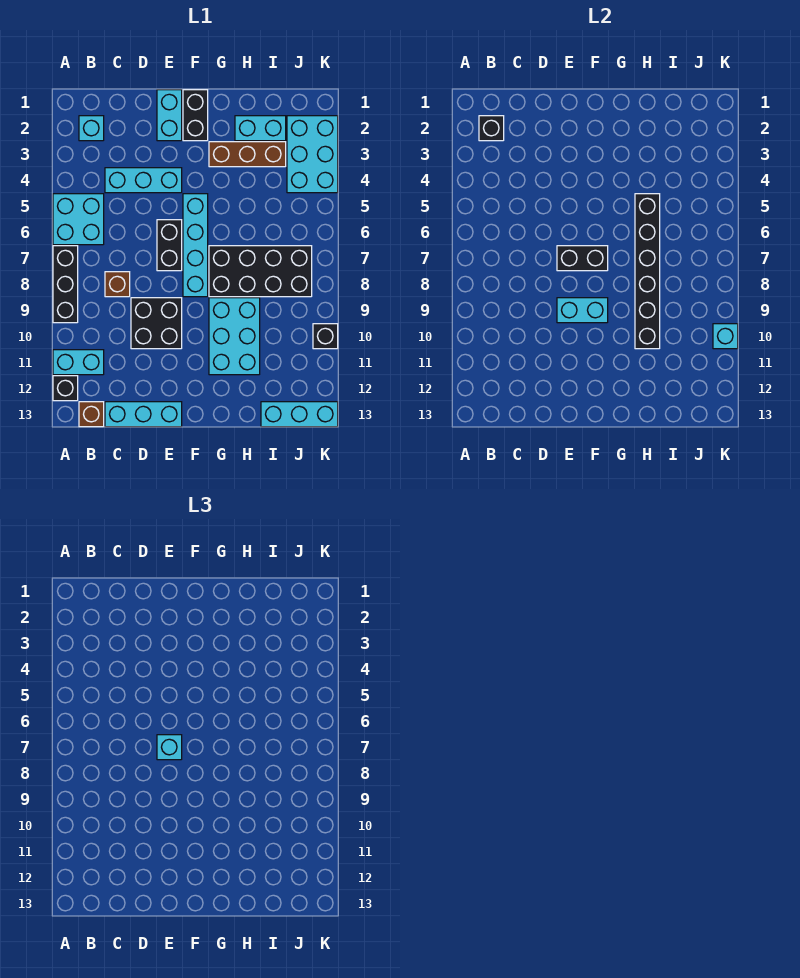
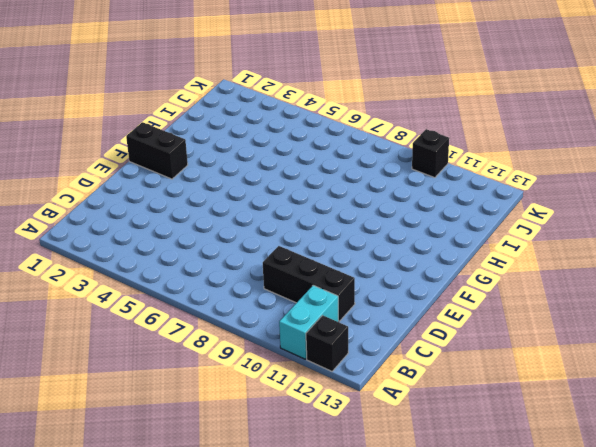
black brick C9:C11 level 1 -> black brick A7:A9 level 1
none -> cyan brick A5:B6 level 1
none -> cyan brick B2 level 1
none -> brown brick B13 level 1

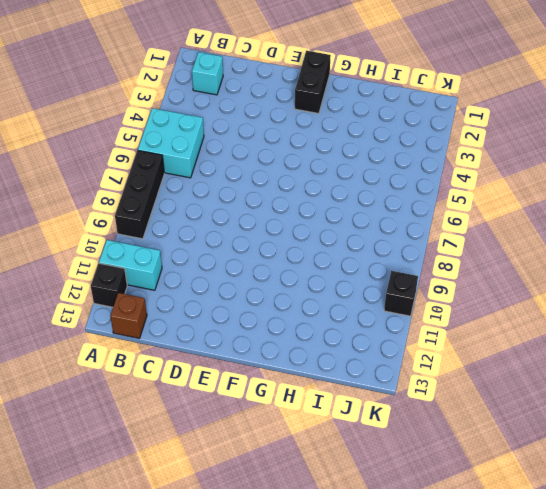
none -> cyan brick C4:E4 level 1
none -> brown brick C8 level 1
none -> cyan brick C13:E13 level 1

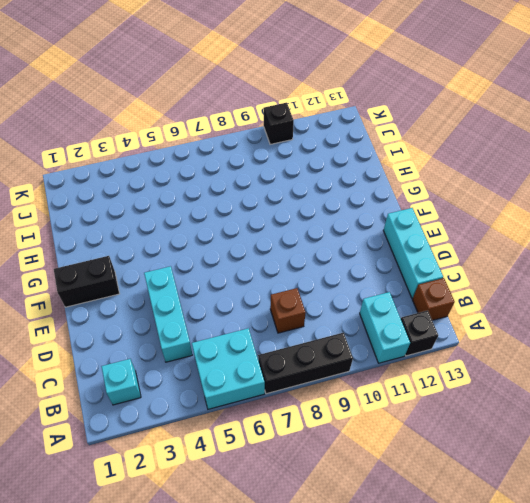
none -> black brick D9:E10 level 1
none -> cyan brick E1:E2 level 1
none -> black brick E6:E7 level 1

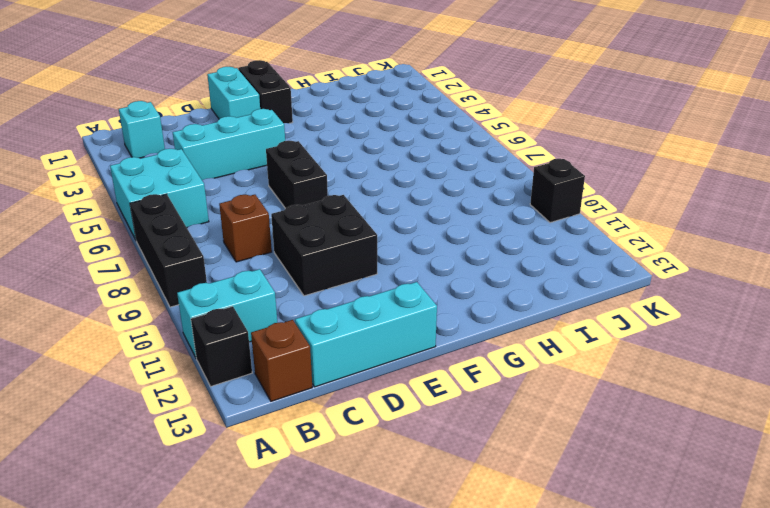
none -> cyan brick F5:F8 level 1
none -> brown brick G3:I3 level 1
none -> black brick G7:J8 level 1

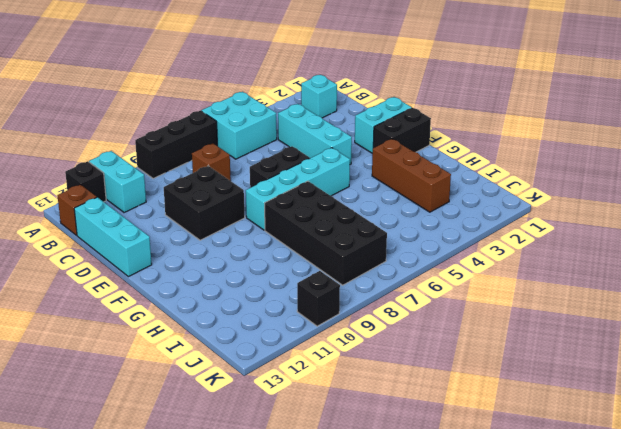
none -> cyan brick G9:H11 level 1
none -> cyan brick H2:I2 level 1
none -> cyan brick I13:K13 level 1

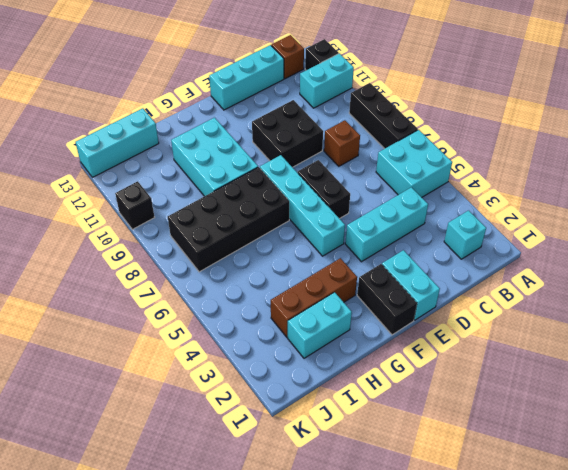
none -> cyan brick J2:K4 level 1
none -> black brick B2 level 2
none -> black brick E7:F7 level 2

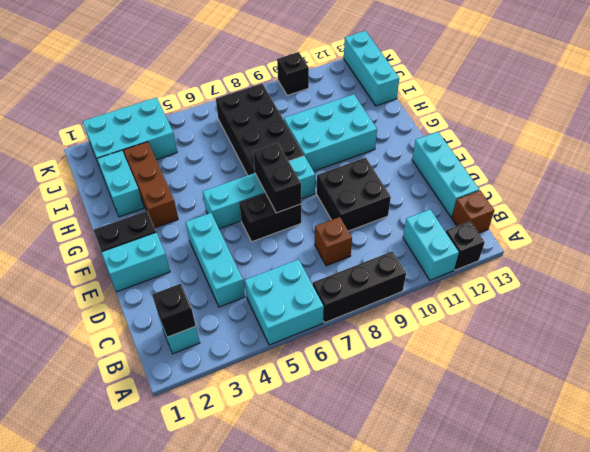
none -> cyan brick E9:F9 level 2
none -> black brick H5:H10 level 2
none -> cyan brick K10 level 2

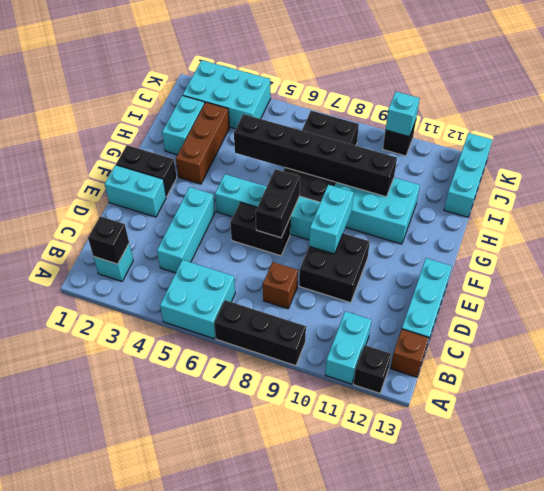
none -> cyan brick E7 level 3

